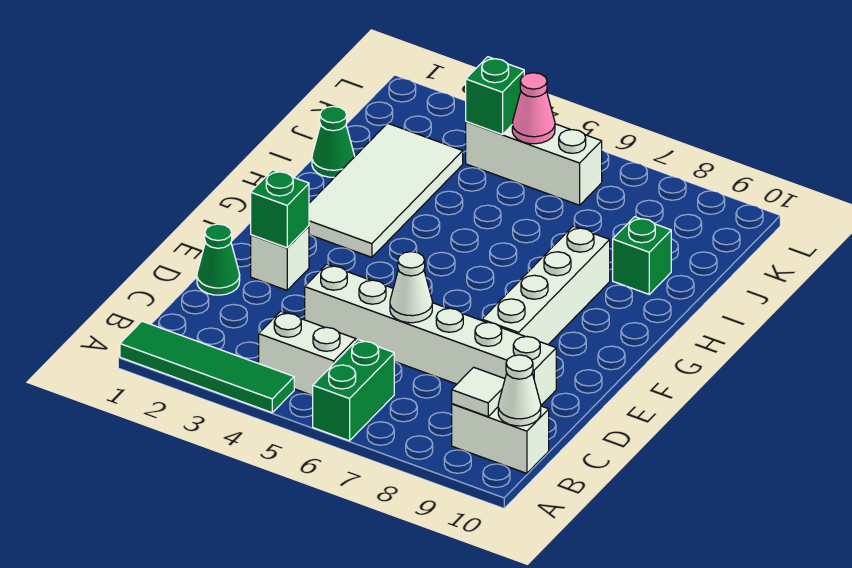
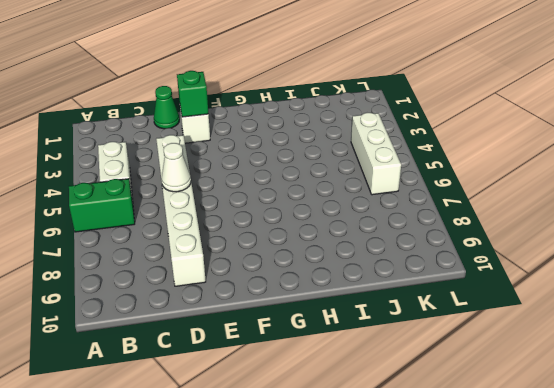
none -> green tile A1:A4 level 1
none -> white brick B9:B10 level 1
none -> white brick E8:H8 level 1

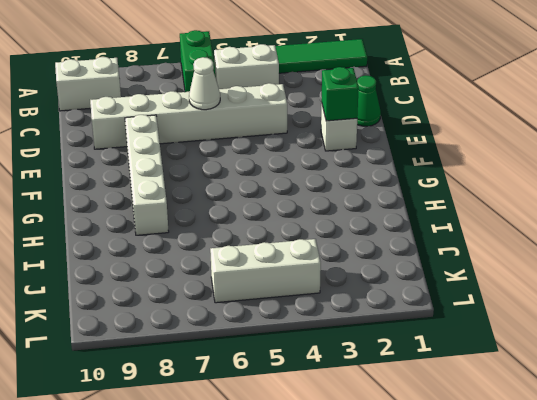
none -> white tile G2:J3 level 1
none -> green cone I1 level 1
none -> green brick I9 level 1

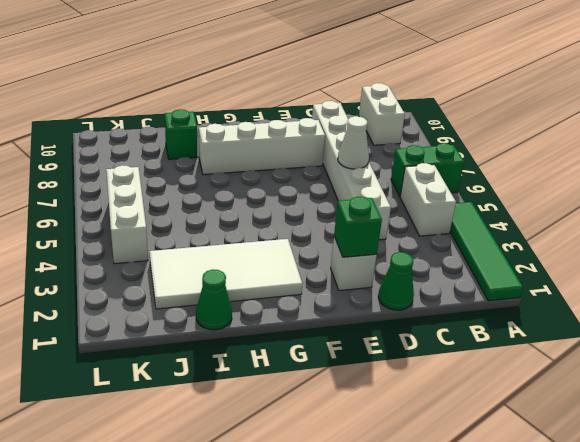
none -> white tile B9 level 2
none -> white cone B10 level 2
none -> green brick K4 level 2

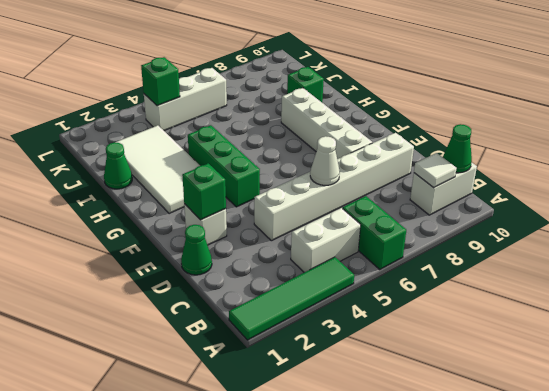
green cone B10 level 2 -> white cone B10 level 2
green brick F4:H4 level 1 -> none
none -> pink cone K5 level 2

